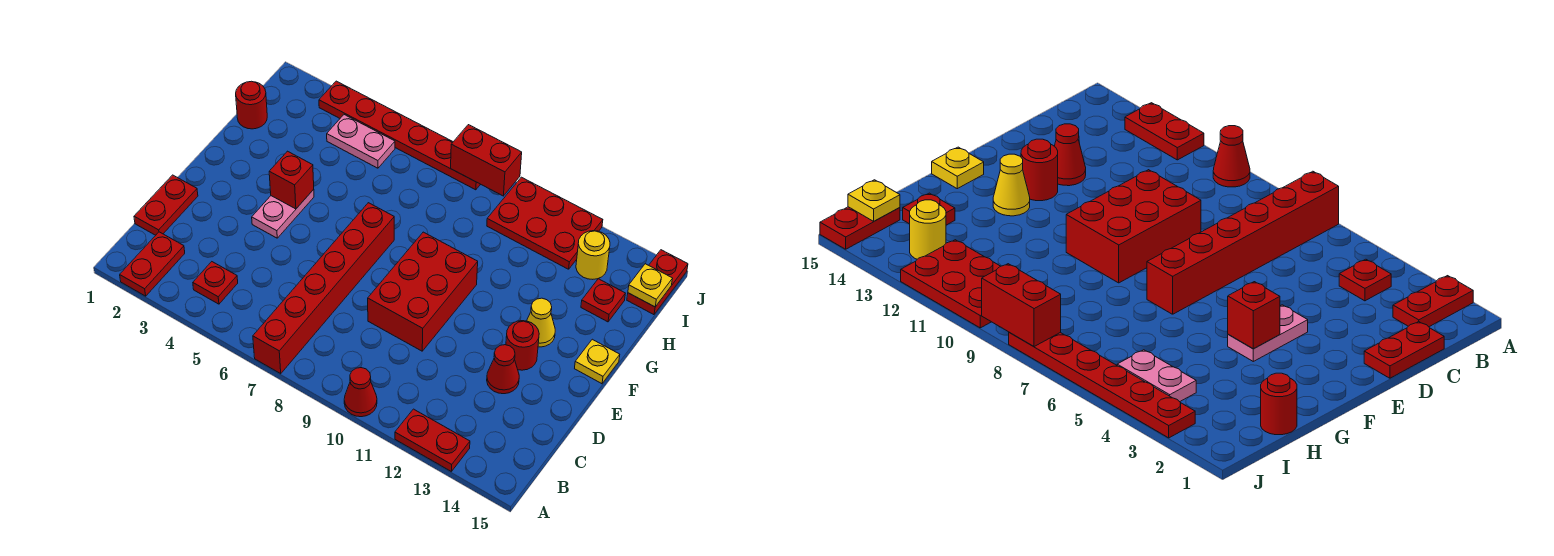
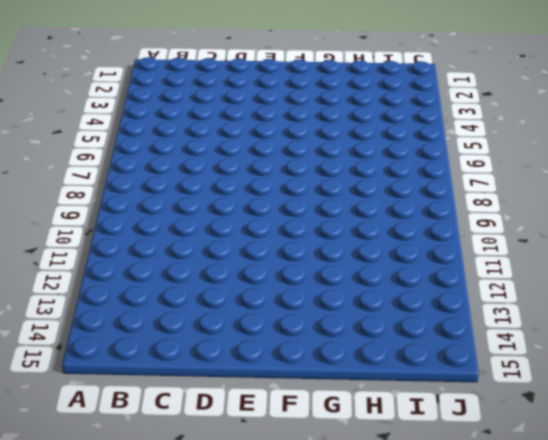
none -> red plate A2:B2 level 1
none -> red brick A7:F7 level 1
none -> red cone A10 level 1

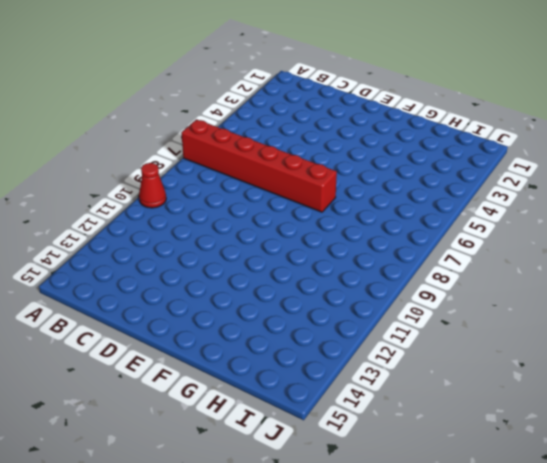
none -> red plate A2:B2 level 1
none -> red plate A12:A13 level 1
none -> red plate B4 level 1

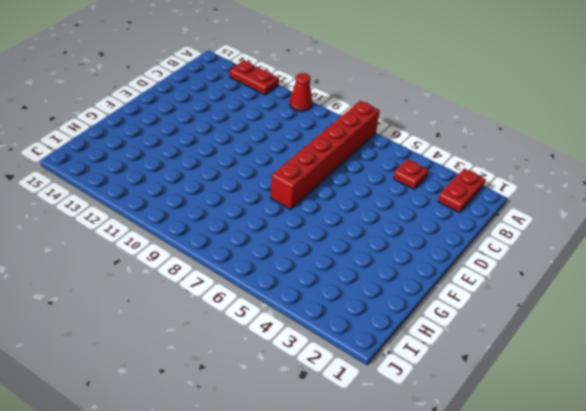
none -> red plate C1:D1 level 1
none -> red brick D9:F10 level 1
none -> red cone D13 level 1

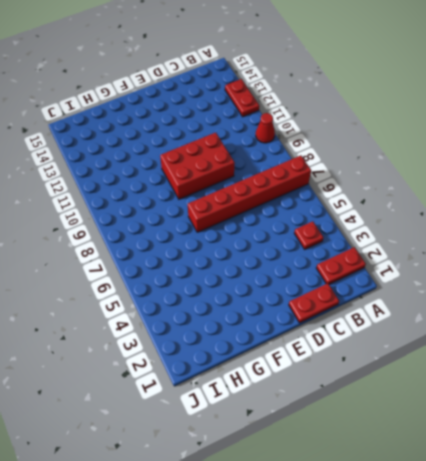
none -> red cone D13 level 1
none -> pink plate E4:F4 level 1
none -> red round brick E13 level 1

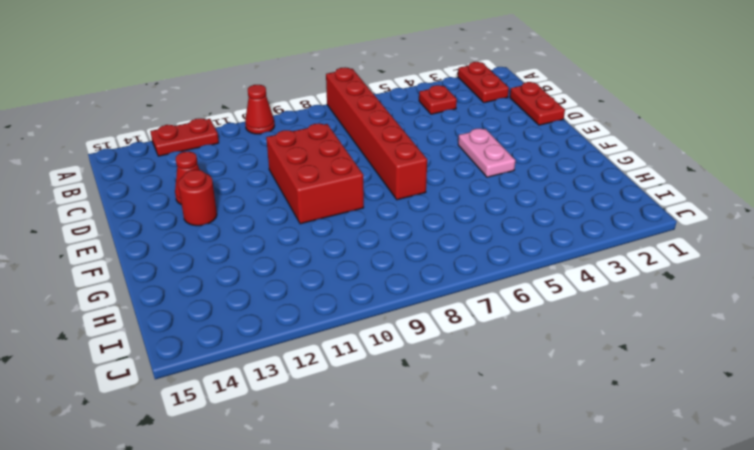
none -> yellow cone F13 level 1
none -> yellow plate F15 level 1
none -> red round brick H1 level 1

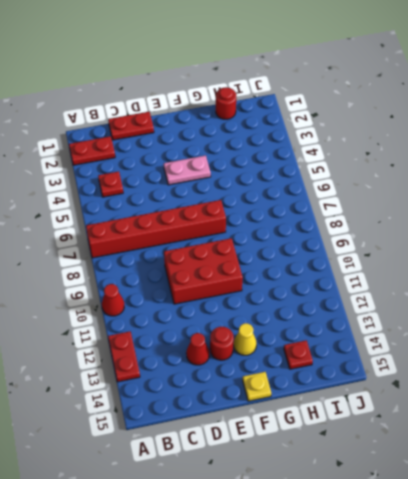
none -> pink plate I4:I5 level 1
none -> red plate I10:J12 level 1
none -> yellow round brick I13 level 1

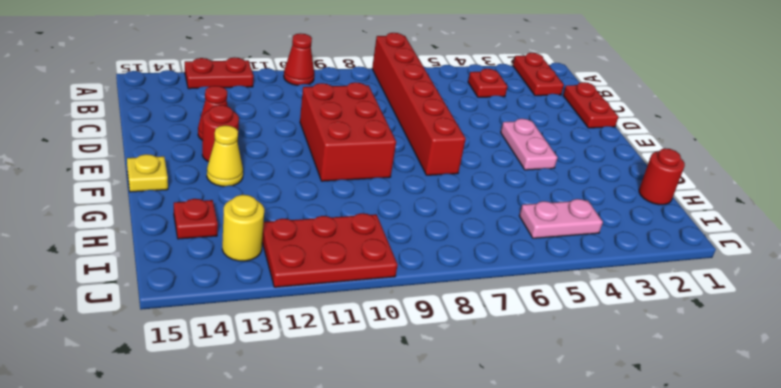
none -> red plate I15:J15 level 1
none -> red plate J3:J8 level 1
none -> red brick F4 level 2

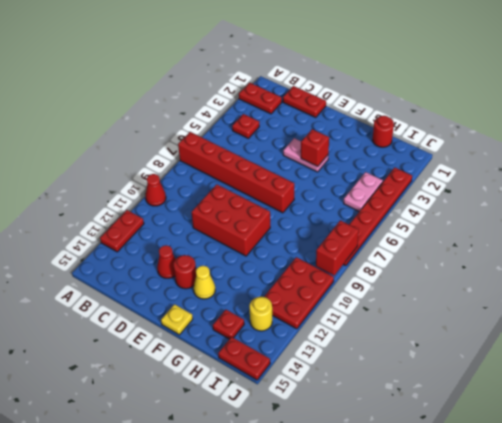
none -> yellow plate I15 level 2

